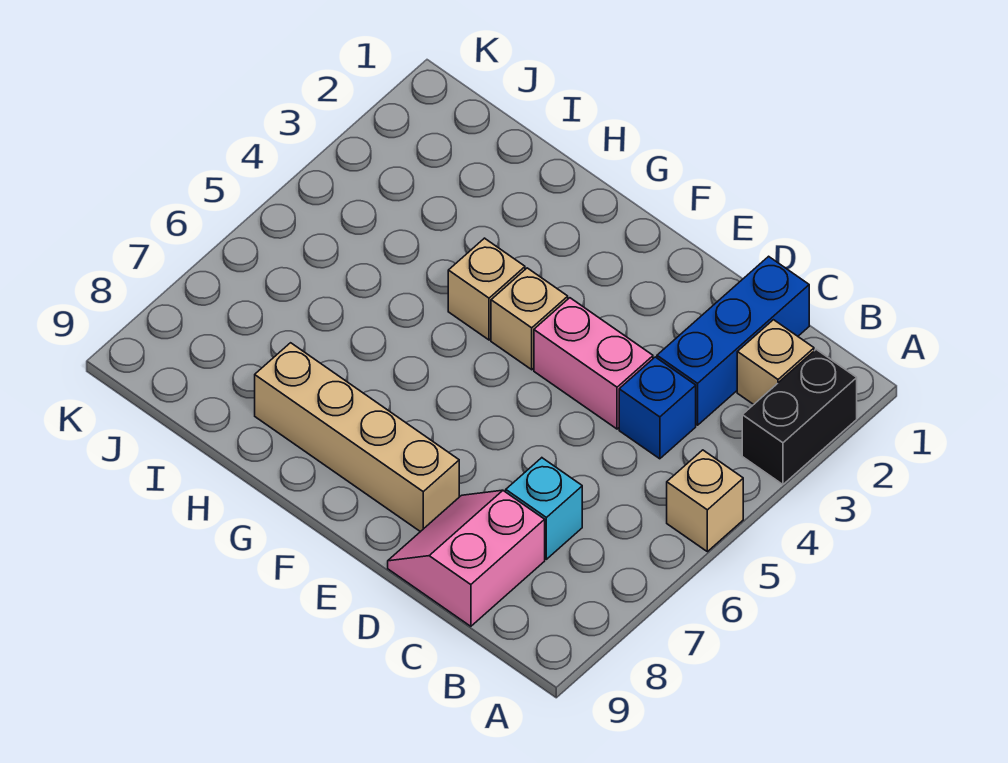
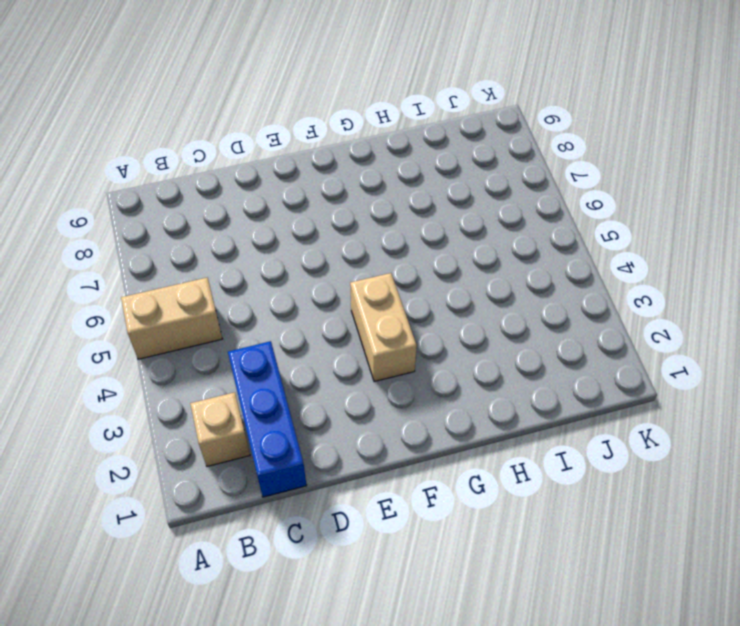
tan brick A5:B5 level 1 -> tan brick A5 level 1
tan brick F3:F4 level 1 -> tan brick F4 level 1
none -> black brick A2:A3 level 1
none -> blue brick C4 level 1

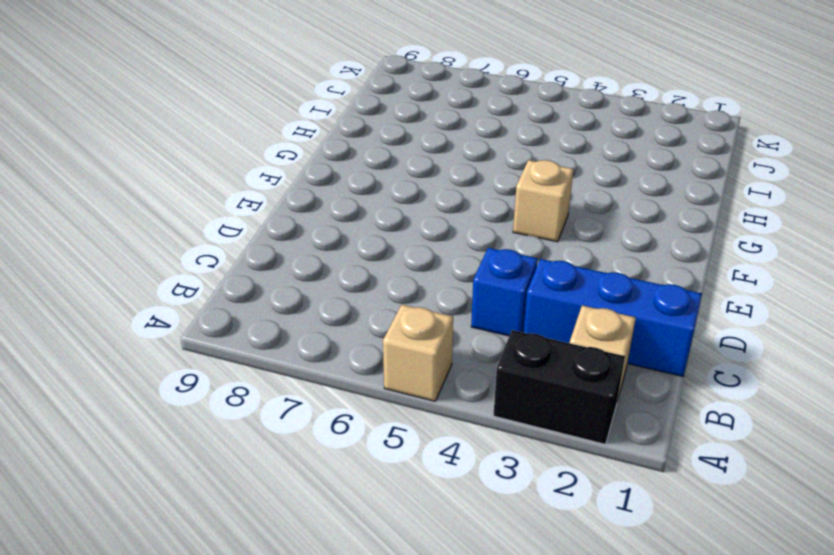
none -> cyan brick C7 level 1
none -> pink slope C8:D9 level 1 top C

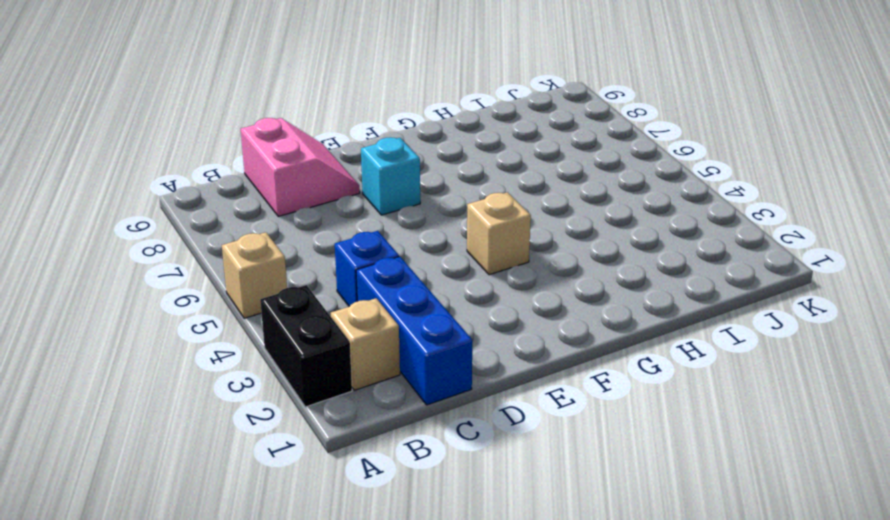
cyan brick E7 level 1 -> cyan brick C7 level 1
none -> pink brick D4:E4 level 1
none -> tan brick E8:H8 level 1

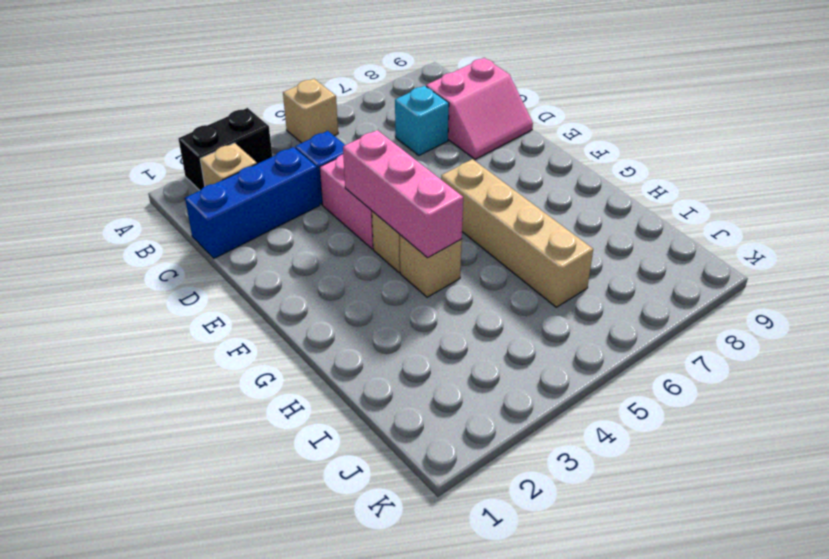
pink brick E4:G4 level 2 -> none
tan brick F6:I6 level 1 -> tan brick E8:H8 level 1

